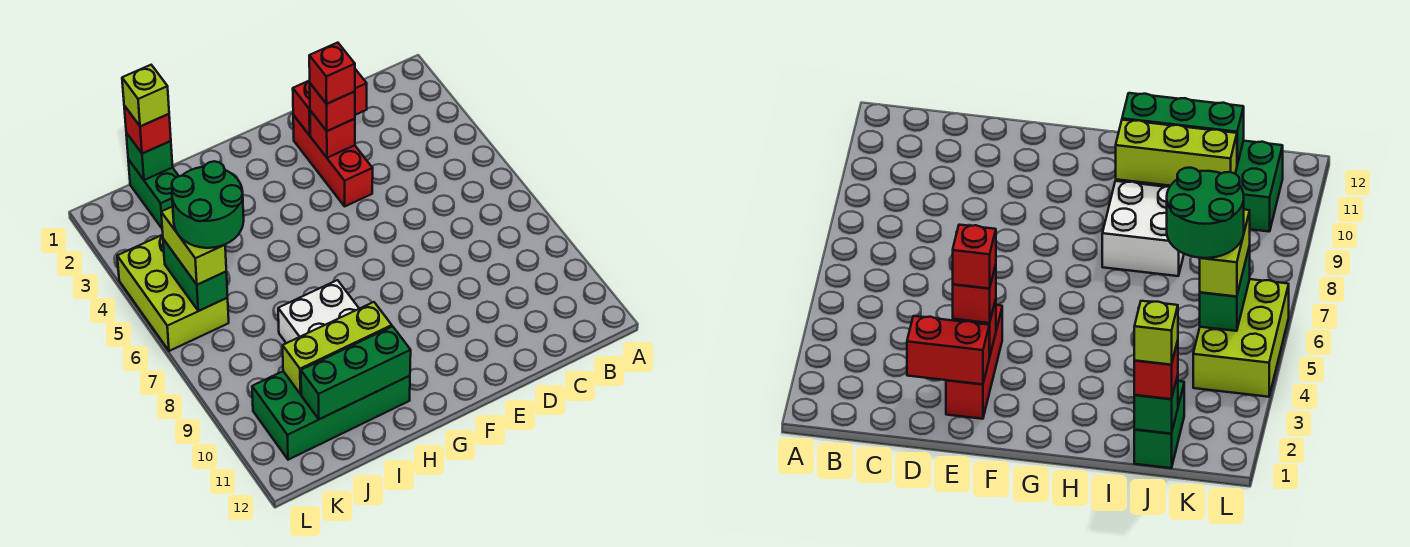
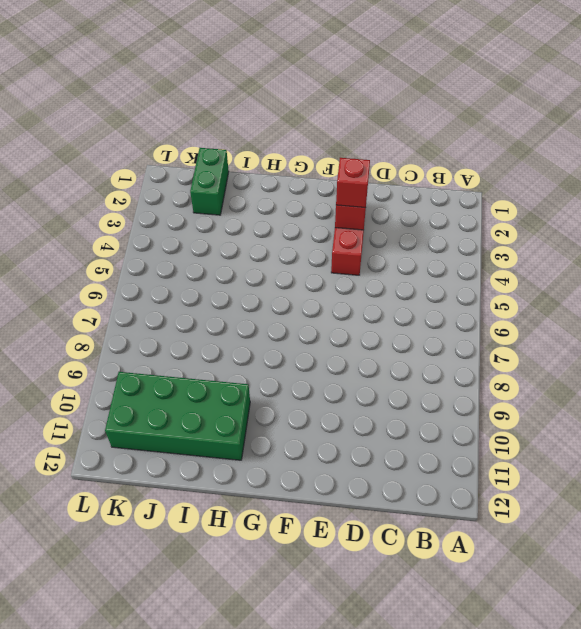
none -> white brick H8:I9 level 1
none -> lime brick K4:L6 level 1
none -> red brick D2:E2 level 2

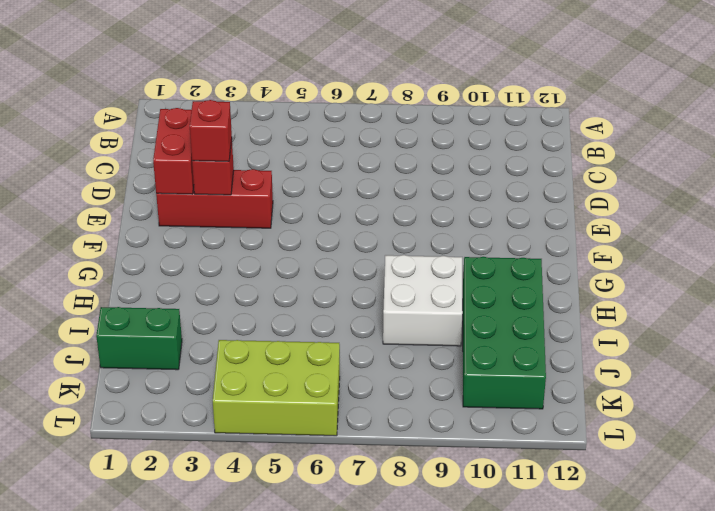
none -> lime brick H10:J10 level 2
none -> green brick H11:J11 level 2
none -> green brick J1 level 2

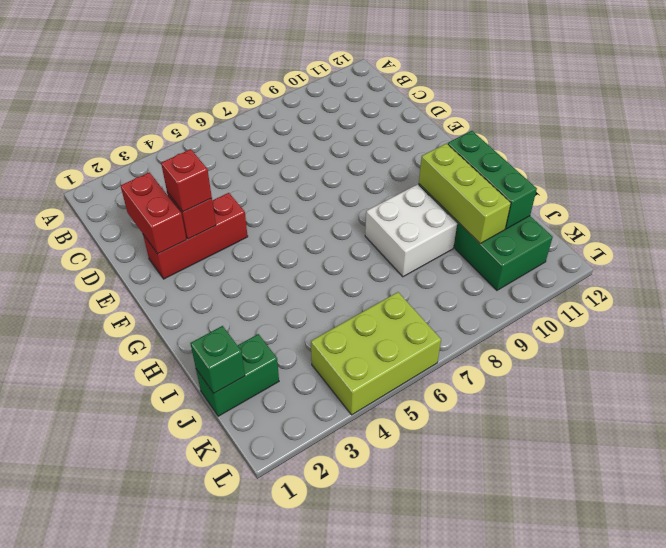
none -> green brick K5:K6 level 2
none -> red brick J1 level 3
none -> lime brick K5:K6 level 3

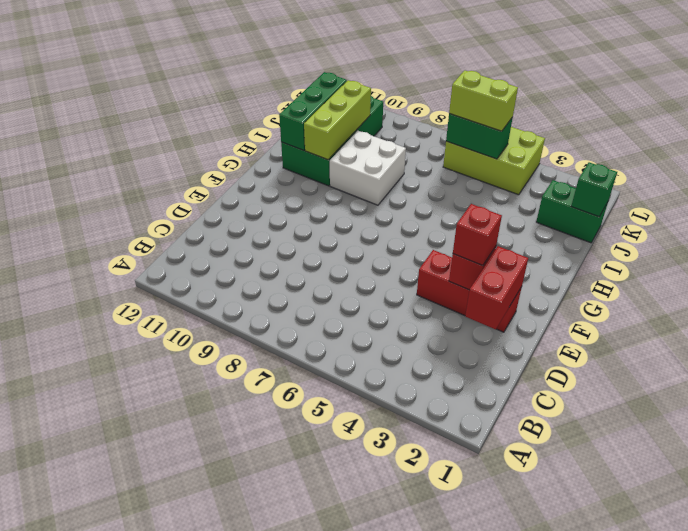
none -> red brick J1 level 3
none -> red brick E3 level 4
none -> lime brick J1 level 4

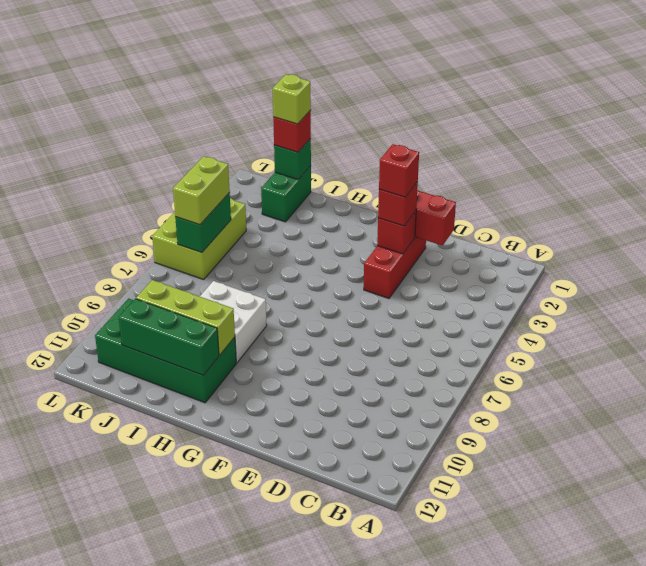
none -> green round brick J5:K6 level 4

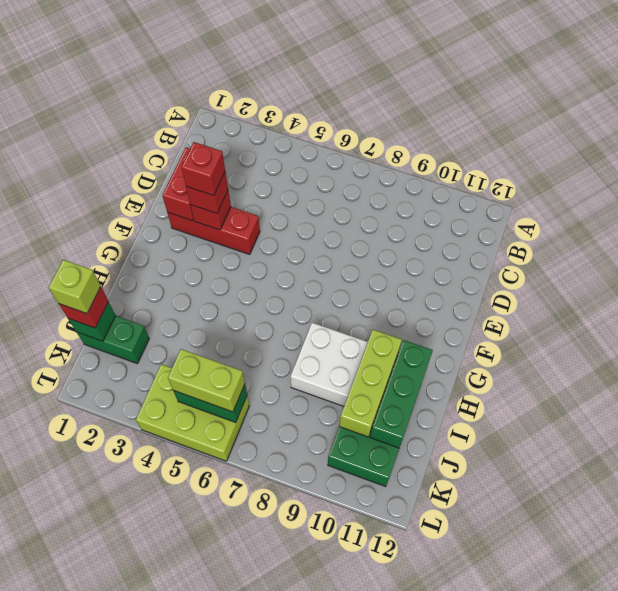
none -> green round brick J5:K6 level 4

